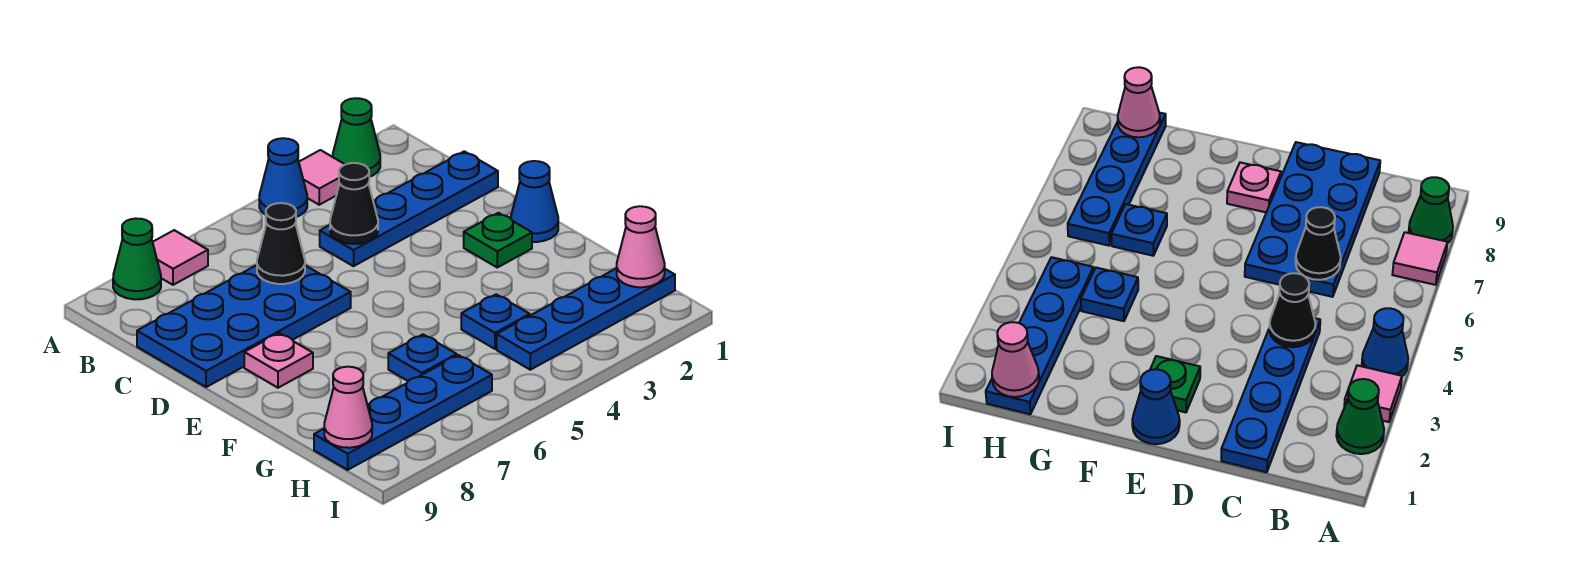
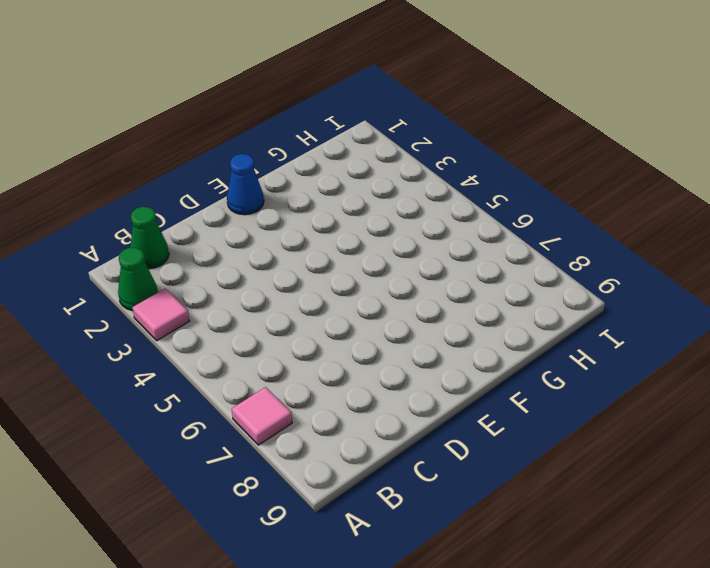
green cone B1 level 1 -> green cone A8 level 1
none -> blue cone A4 level 1
none -> blue plate C1:C4 level 1
none -> blue plate C6:D9 level 1

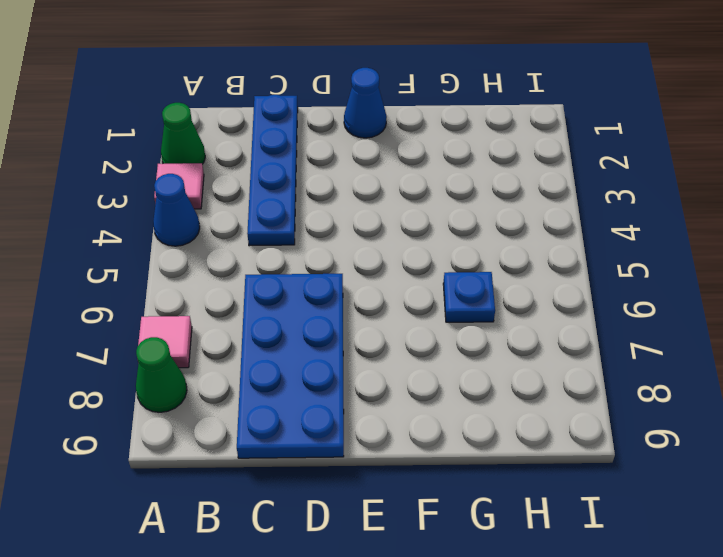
none -> green plate E2 level 1
none -> pink plate E8 level 1
none -> blue plate G4 level 1

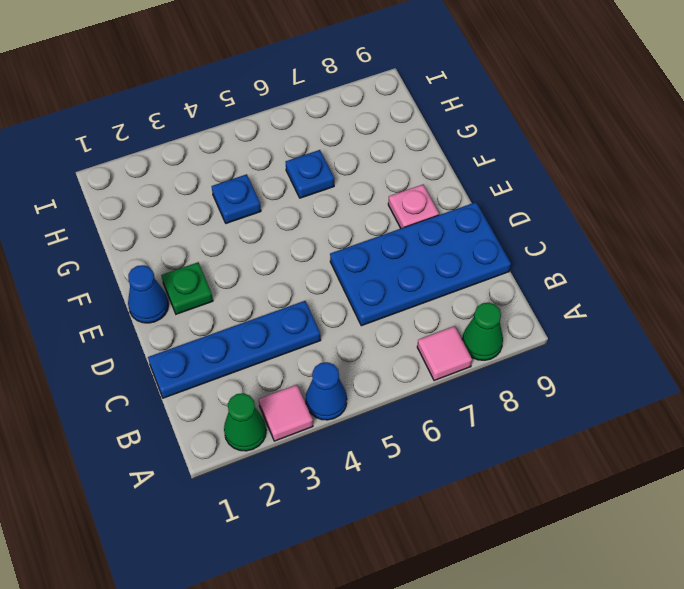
none -> blue plate H1:H4 level 1
none -> blue plate H6:H9 level 1
none -> black cone C4 level 2

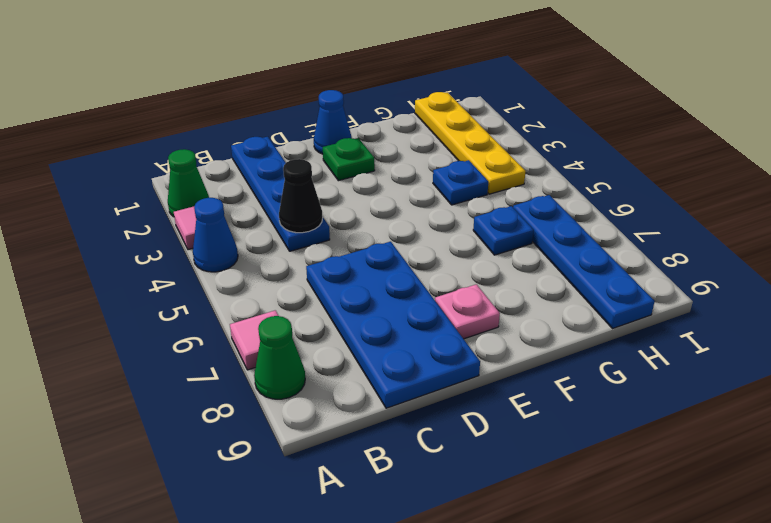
yellow plate H1:H4 level 1 -> blue plate H1:H4 level 1
none -> black cone C6 level 2
none -> pink cone H1 level 2
none -> pink cone H9 level 2

